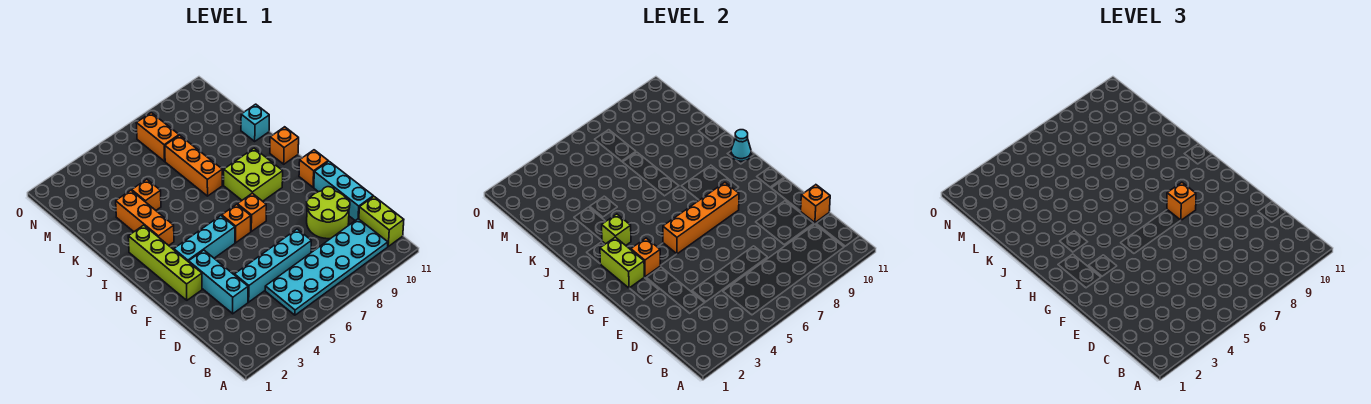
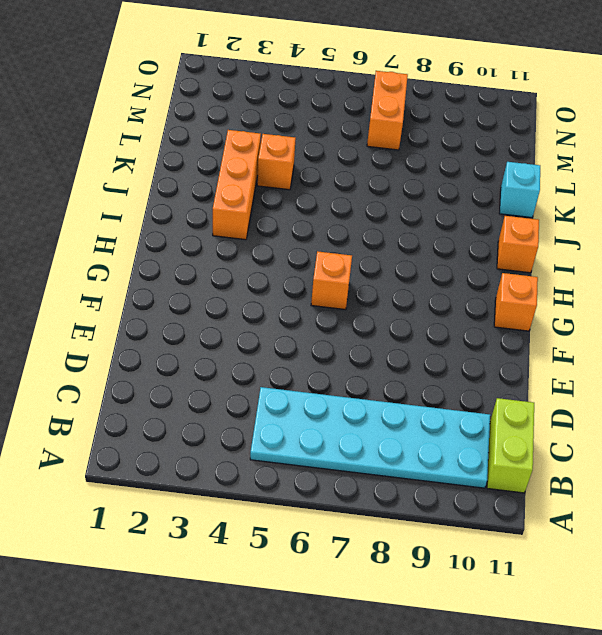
none -> cyan brick D3:F3 level 1
none -> cyan brick D4:D7 level 1
none -> lime round brick D9:E10 level 1

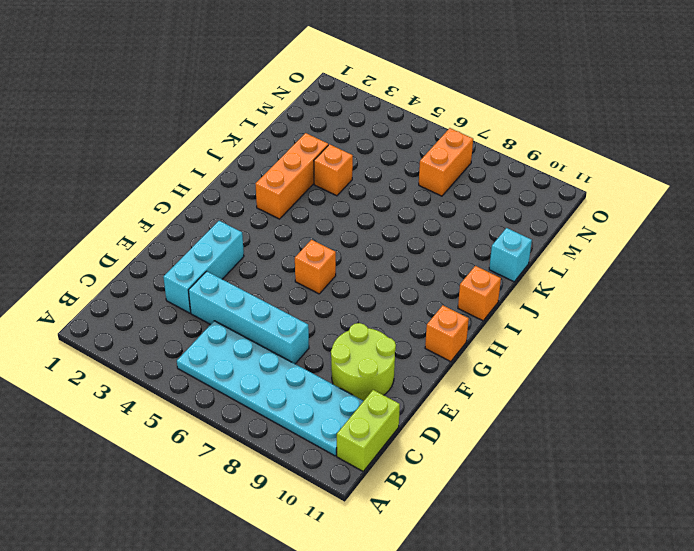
none -> cyan brick D11:F11 level 1
none -> lime brick F2:I2 level 1
none -> cyan brick G3:G5 level 1

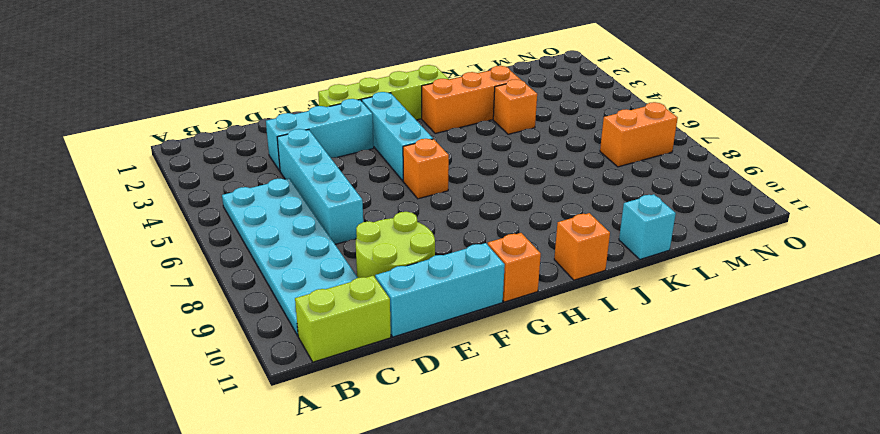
none -> orange brick G7 level 1
none -> lime brick H8:I9 level 1
none -> orange brick J7:L7 level 1

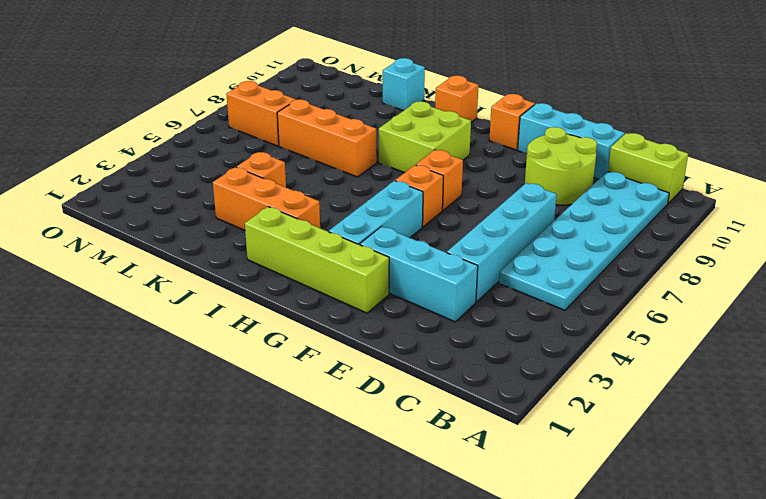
none -> orange brick D11 level 2
none -> lime brick G2:H2 level 2
none -> orange brick G3 level 2

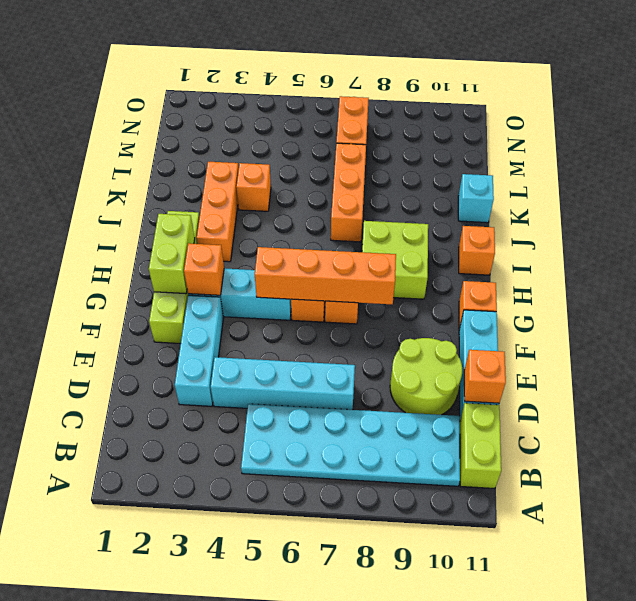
none -> lime brick I3 level 2
none -> cyan cone I11 level 2
none -> orange brick G8 level 3

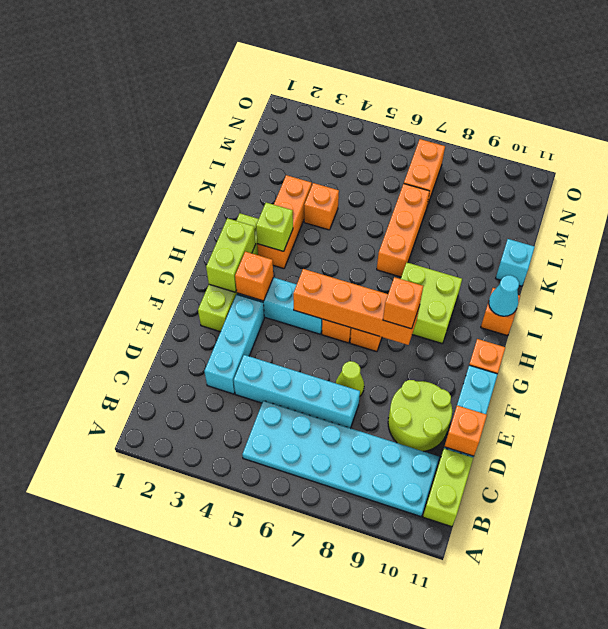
lime cone E7 level 1 -> none

